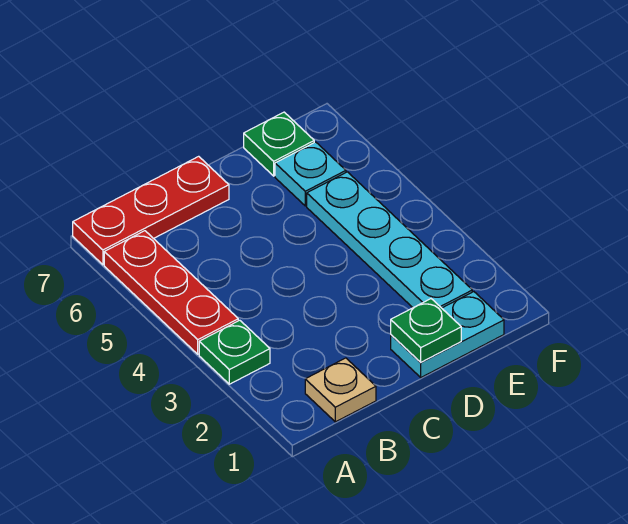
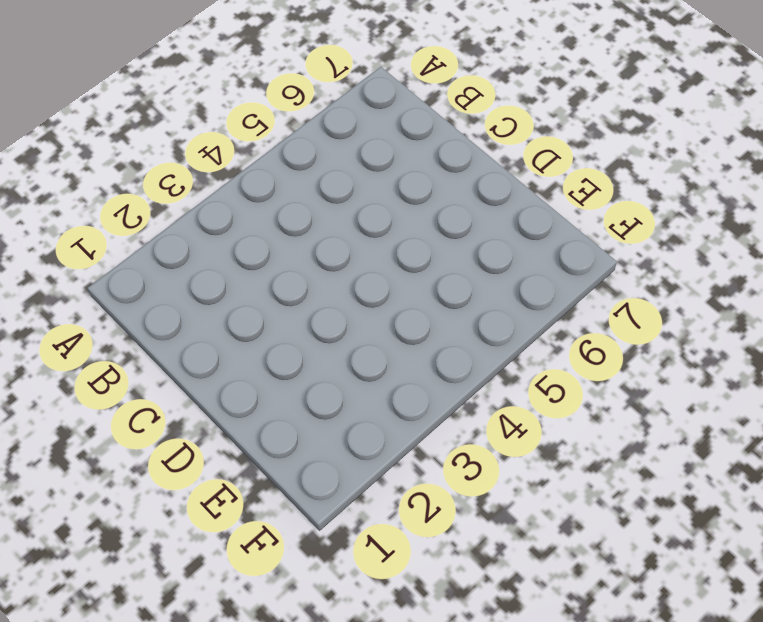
none -> green plate A3 level 1
none -> red plate A4:A6 level 1

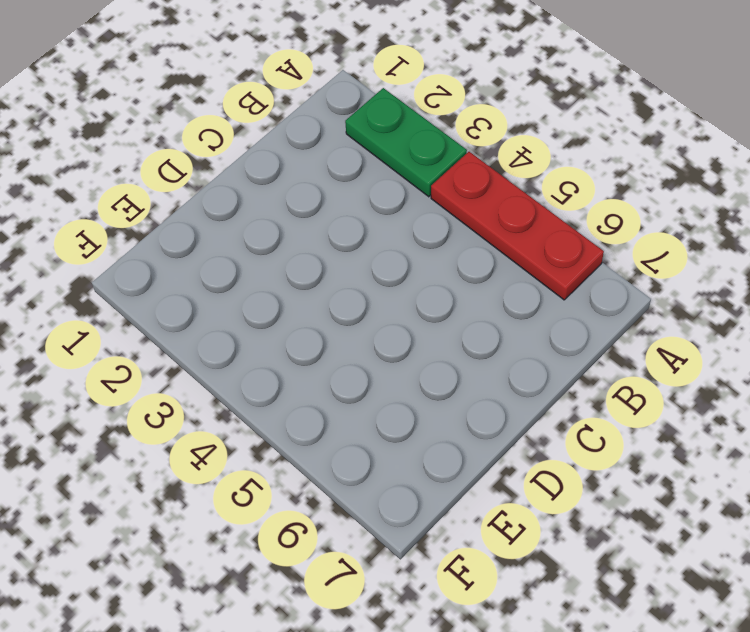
green plate A2:A3 level 1 -> green plate A3 level 1
none -> red plate A7:C7 level 1
none -> tan plate B1 level 1

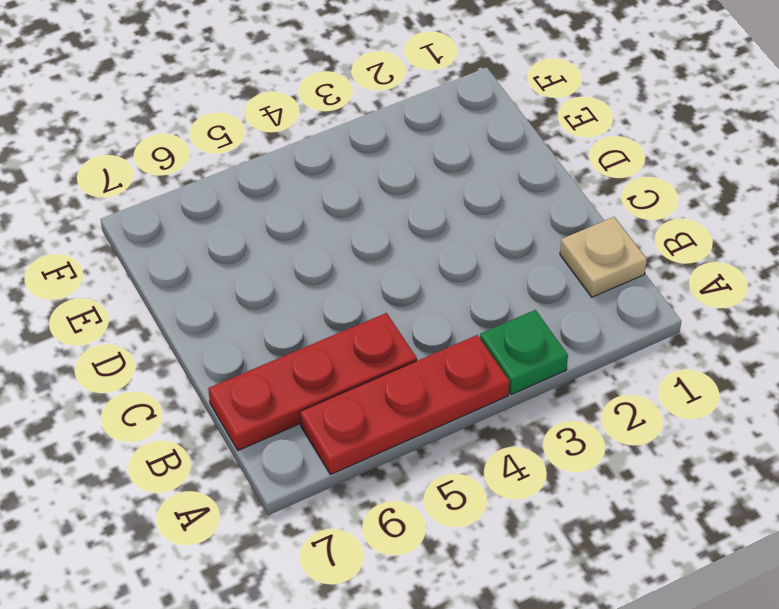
red plate B5:B7 level 1 -> red plate A7:C7 level 1
none -> cyan plate D1:E1 level 1
none -> cyan plate E2:E5 level 1

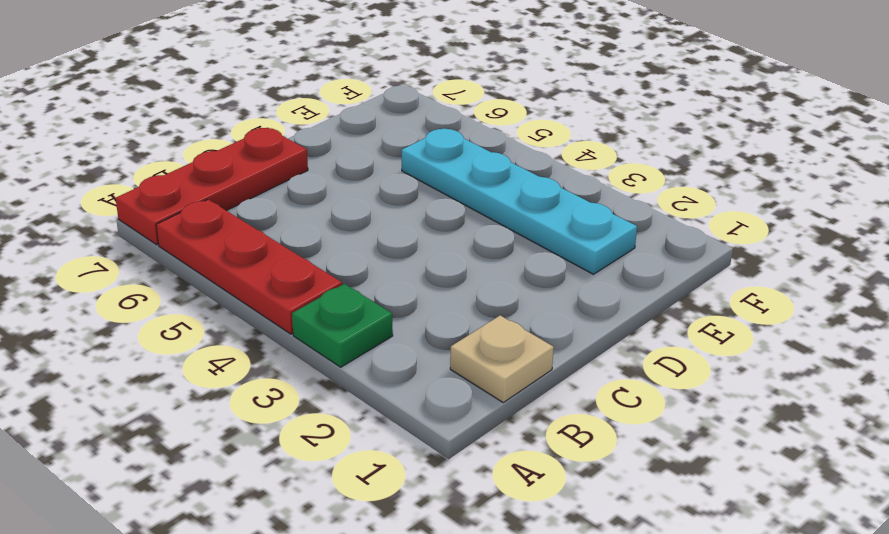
none -> cyan plate D1:E1 level 1
none -> cyan plate E6 level 1

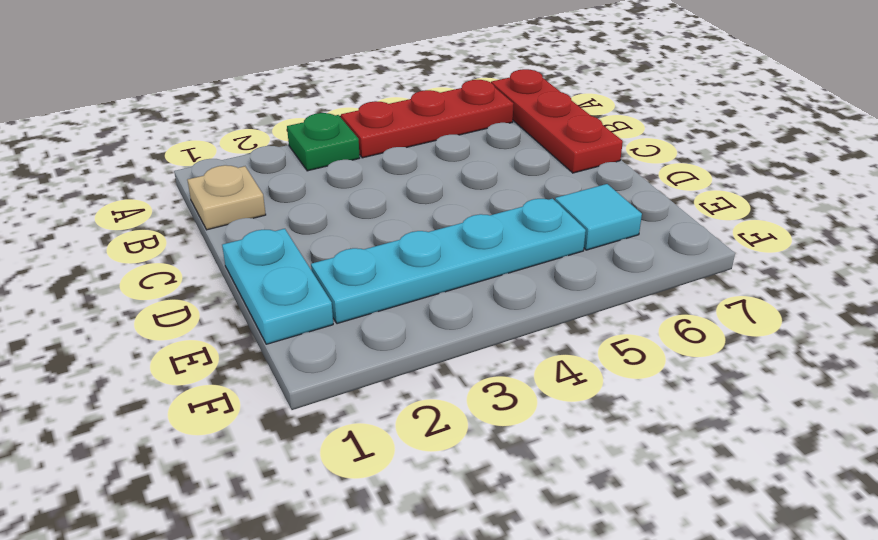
cyan tile E6 level 1 -> cyan plate E6 level 1
none -> green plate E7 level 1
none -> green plate D1 level 2

